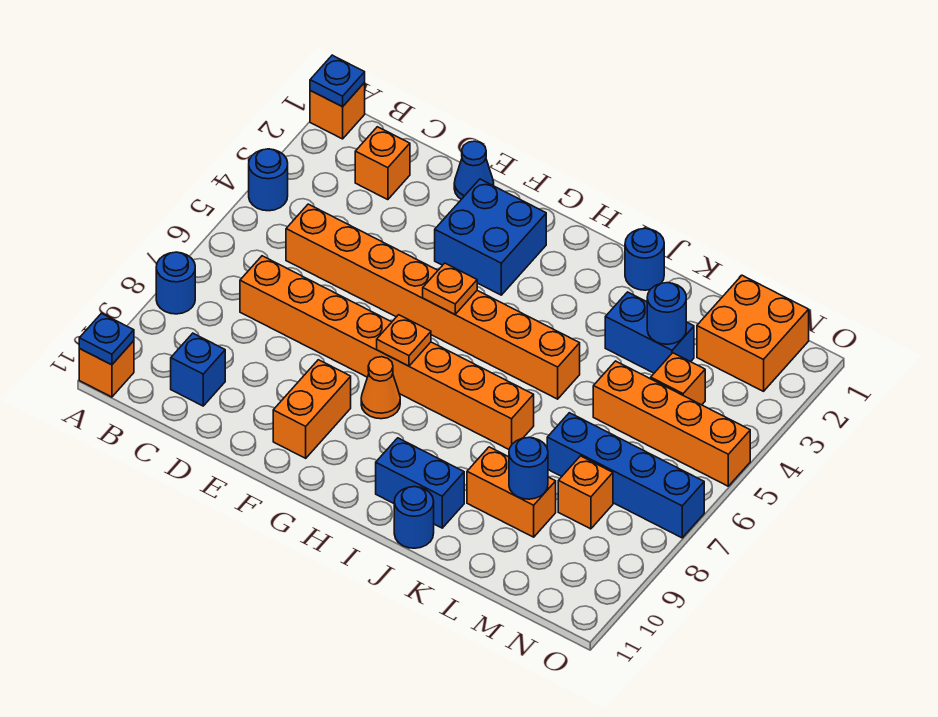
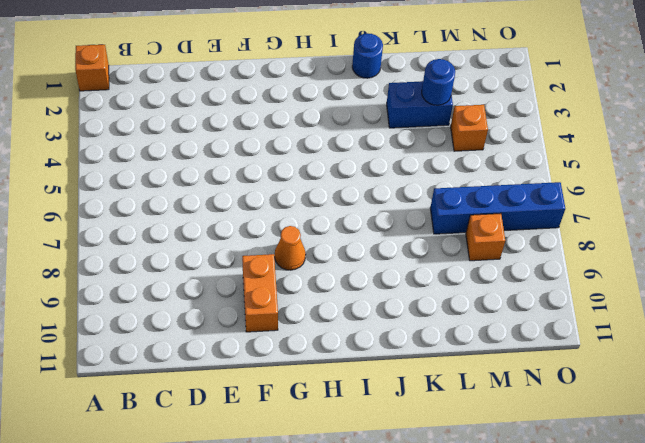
none -> blue round brick A4 level 1
none -> blue round brick A8 level 1
none -> orange brick A11 level 1

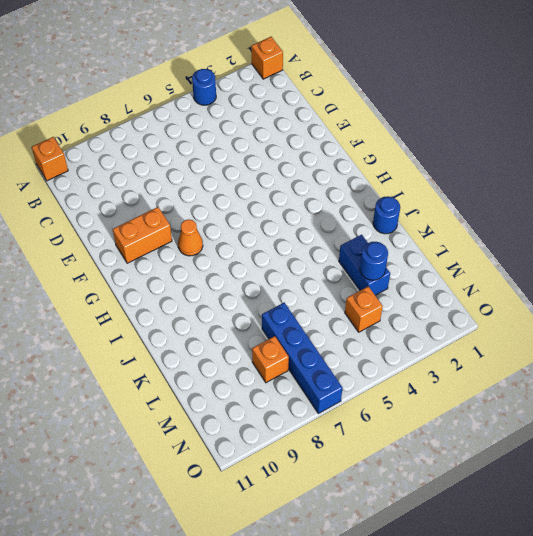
none -> blue round brick A8 level 1
none -> orange brick C2 level 1
none -> orange brick C5:J5 level 1

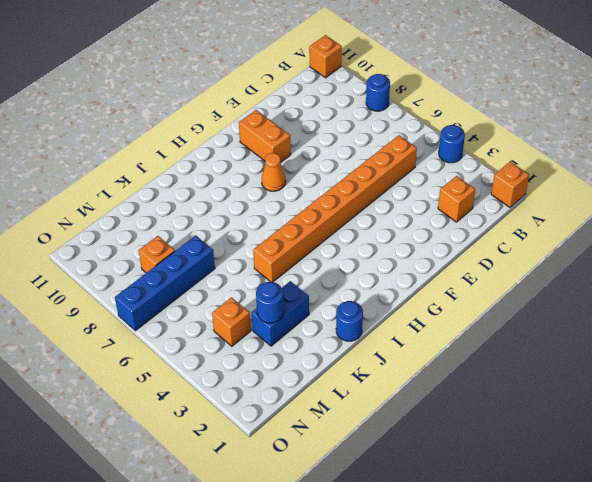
none -> orange brick C7:J7 level 1
none -> blue brick C10 level 1
none -> blue cone E1 level 1

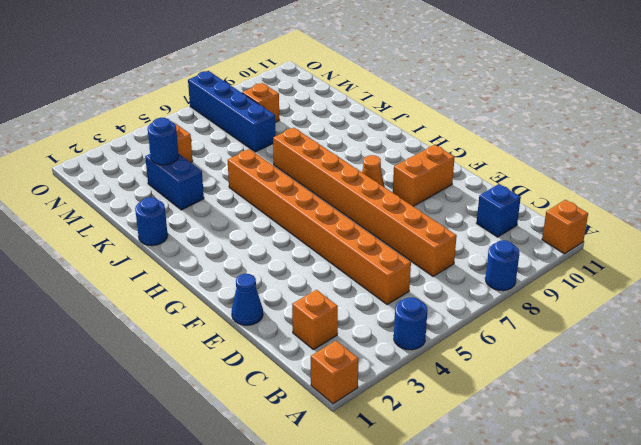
none -> blue brick F2:G3 level 1
none -> blue brick I10:J10 level 1
none -> blue round brick J11 level 1

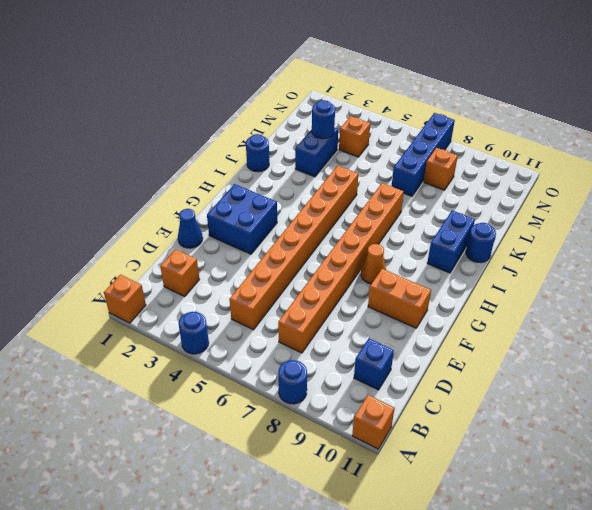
none -> orange brick K9:L9 level 1
none -> orange brick L5:O5 level 1
none -> orange brick M1:N2 level 1

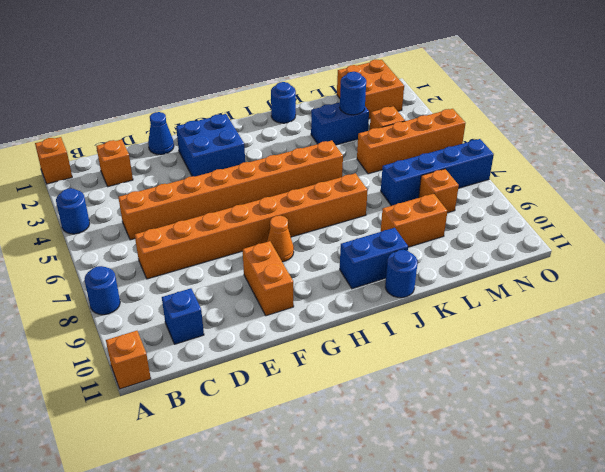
none -> blue plate A1 level 2
none -> blue plate A11 level 2
none -> orange plate G5 level 2

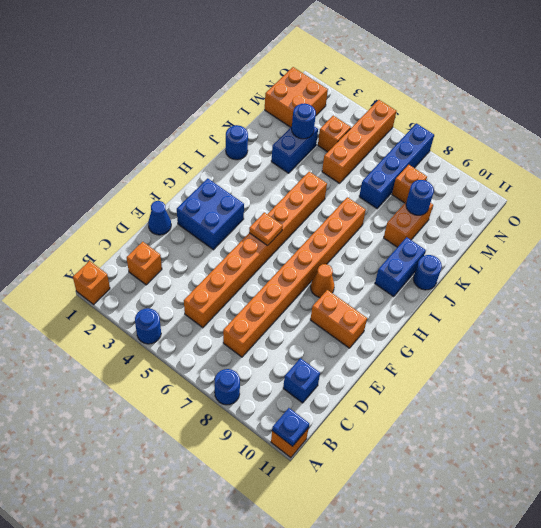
none -> blue plate A1 level 2
none -> orange plate G7 level 2

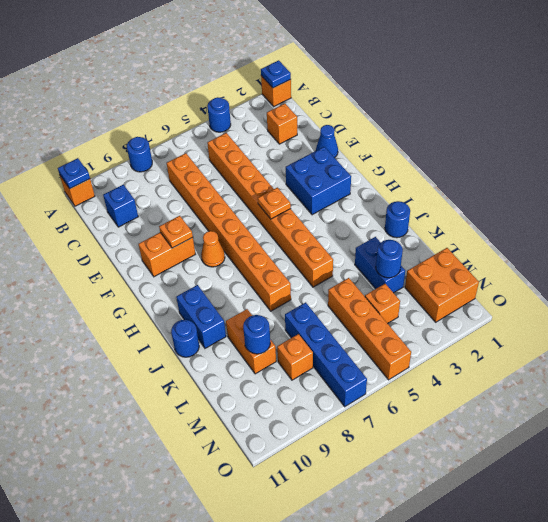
orange plate F9 level 2 -> orange plate G7 level 2

